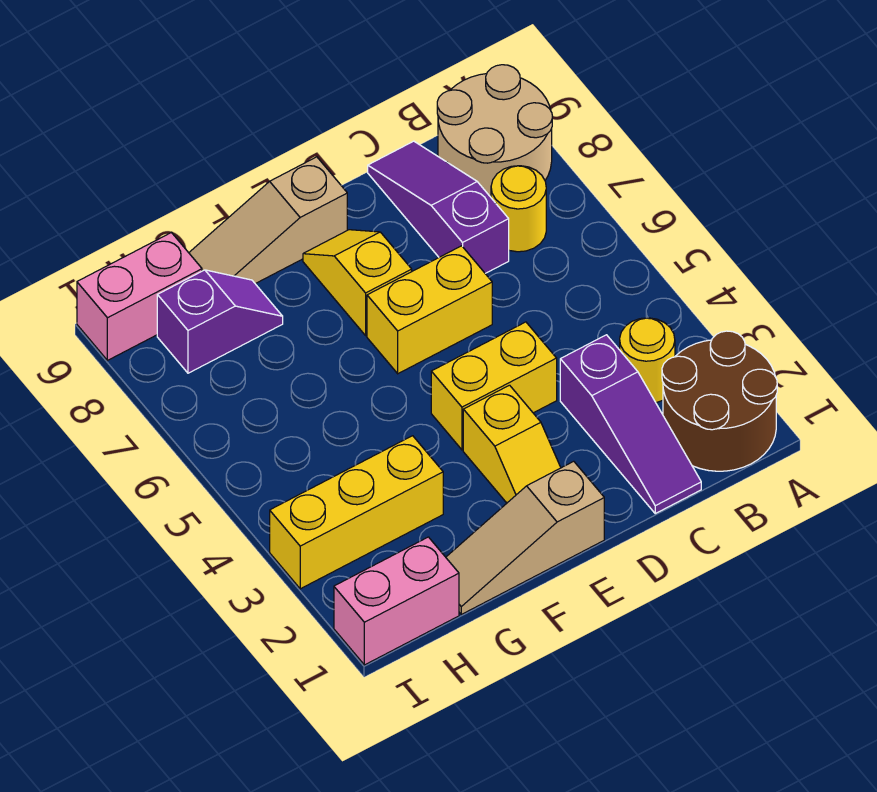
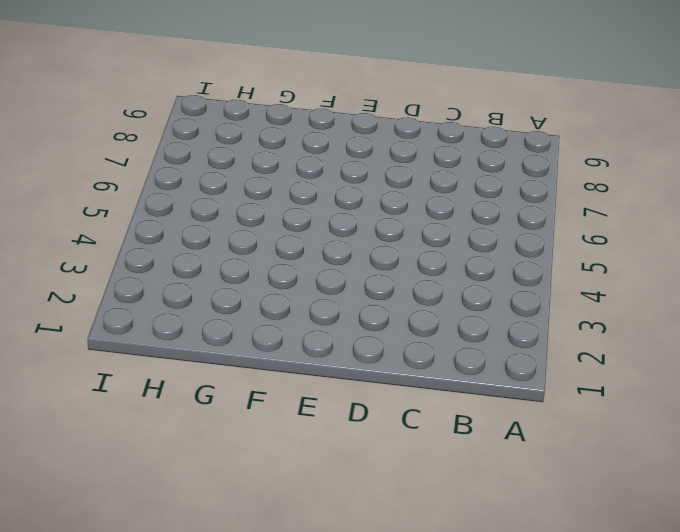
none -> brown round brick A1:B2 level 1
none -> tan round brick A8:B9 level 1
none -> yellow round brick B3 level 1

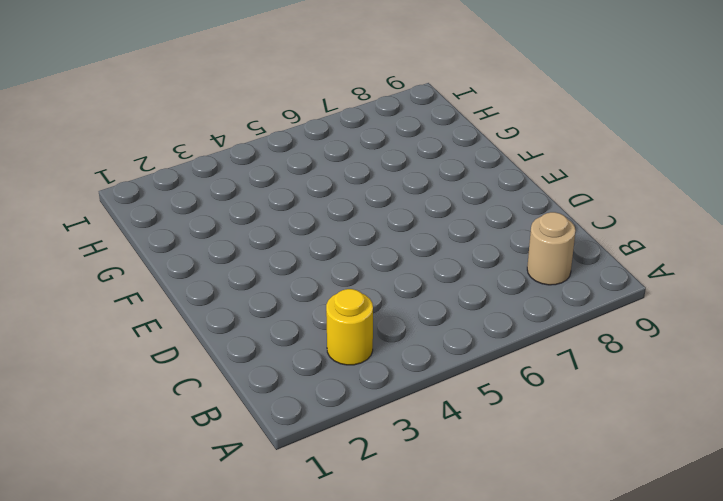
tan round brick B8 level 1 -> tan round brick A8:B9 level 1
none -> brown round brick A1:B2 level 1
none -> yellow round brick B7 level 1
none -> purple slope C1:C3 level 1 top 3

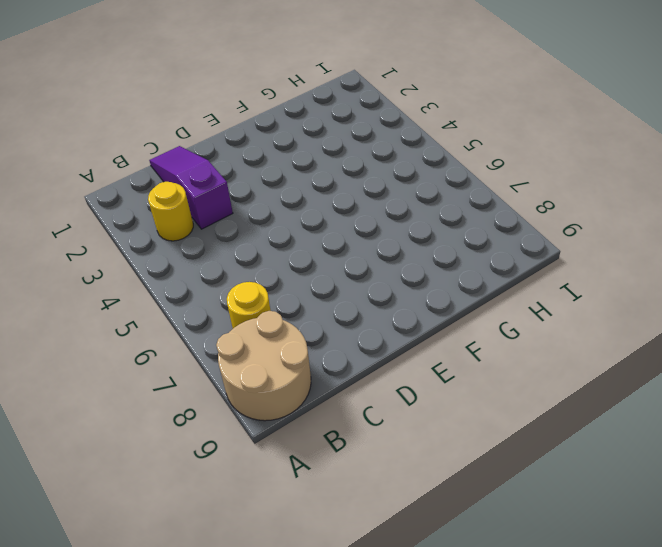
none -> brown round brick A1:B2 level 1
none -> purple slope C7:C9 level 1 top 7
none -> yellow brick D4:E4 level 1

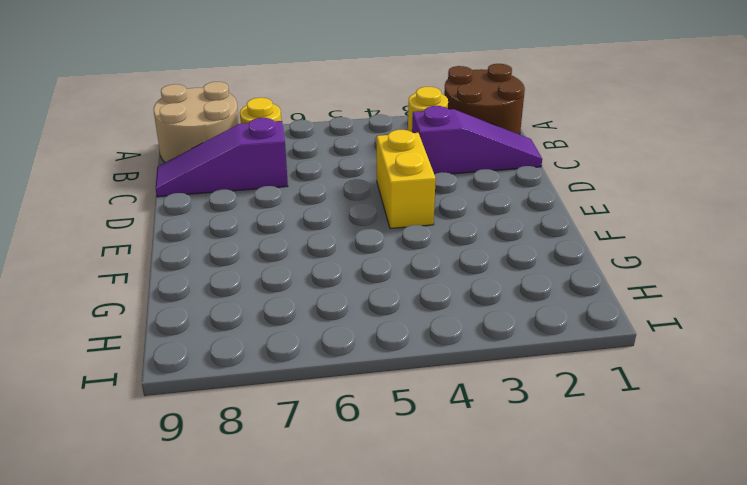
none -> yellow brick D6:E6 level 1
none -> tan slope E1:G1 level 1 top E
none -> yellow slope E2:E3 level 1 top 3

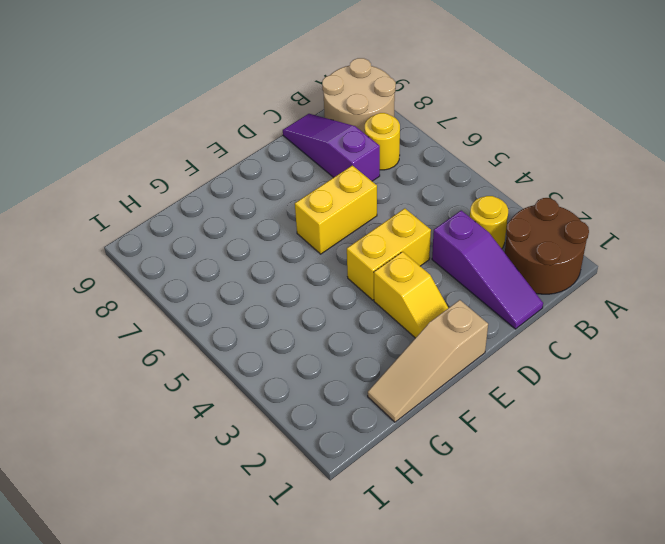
none -> yellow slope E7:E8 level 1 top 7
none -> tan slope E9:G9 level 1 top E
none -> yellow brick G3:I3 level 1

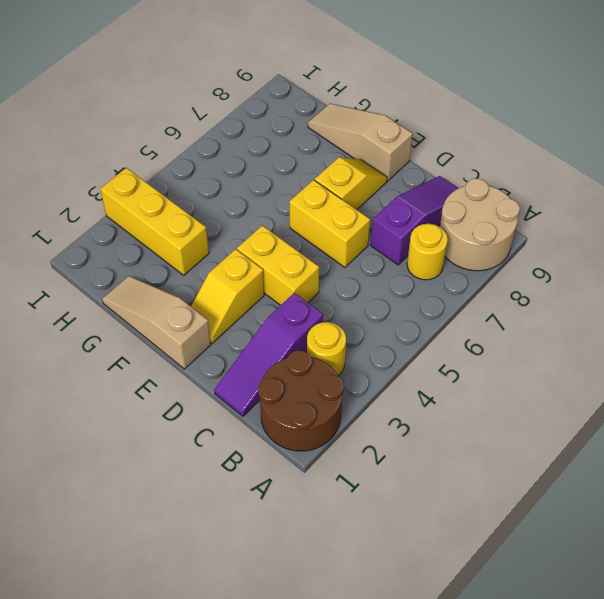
none -> purple slope G8:H8 level 1 top H
none -> pink brick H1:I1 level 1
none -> pink brick H9:I9 level 1

